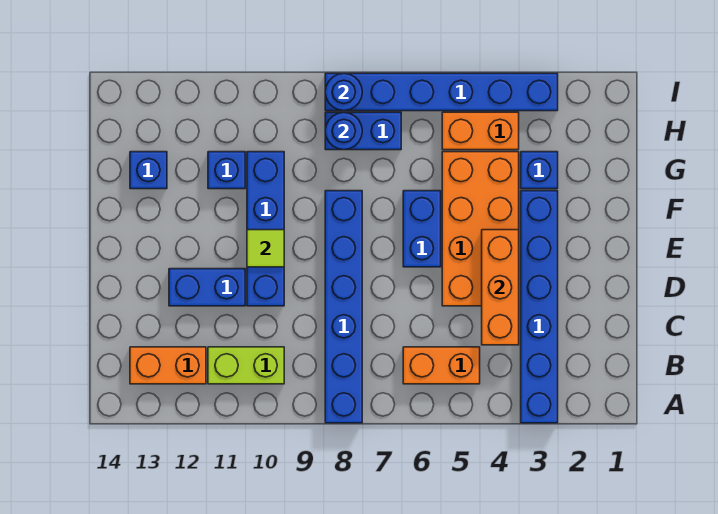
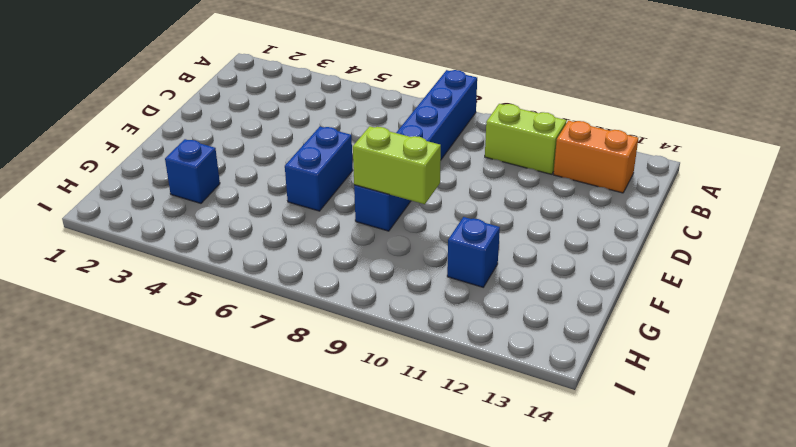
lime brick F8:F9 level 2 -> none
none -> blue brick A3:F3 level 1
none -> orange brick B5:B6 level 1
none -> orange brick D4:G5 level 1

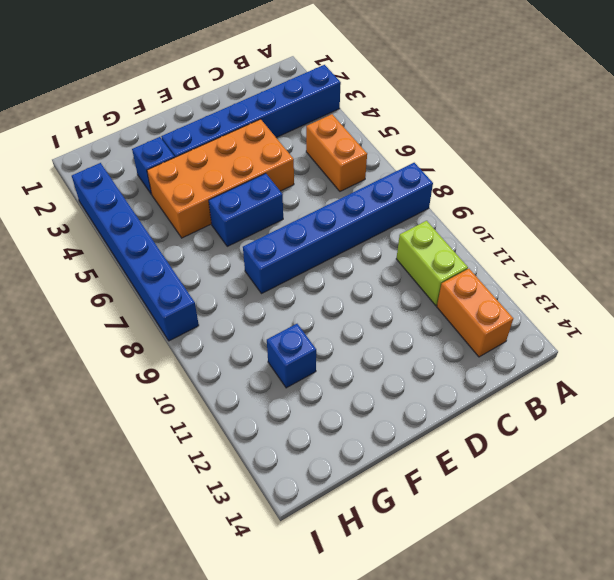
none -> blue brick D10:G10 level 1
none -> blue brick D11:D12 level 1
none -> blue brick G13 level 1

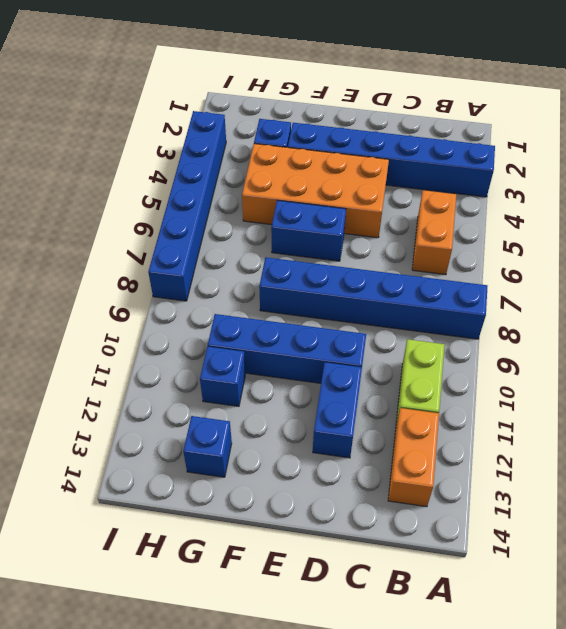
none -> orange brick H4:H5 level 1
none -> blue brick H7:H8 level 1
none -> orange brick C4:E4 level 2

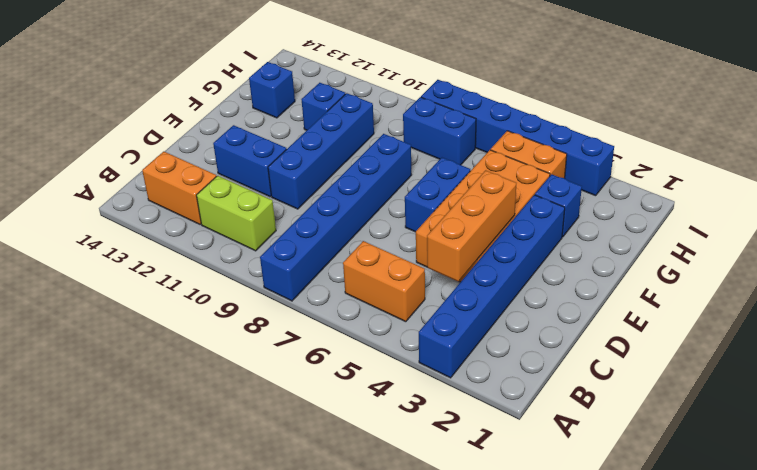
none -> lime tile E10 level 2
none -> blue round brick H8 level 2
none -> blue round brick I8 level 2

